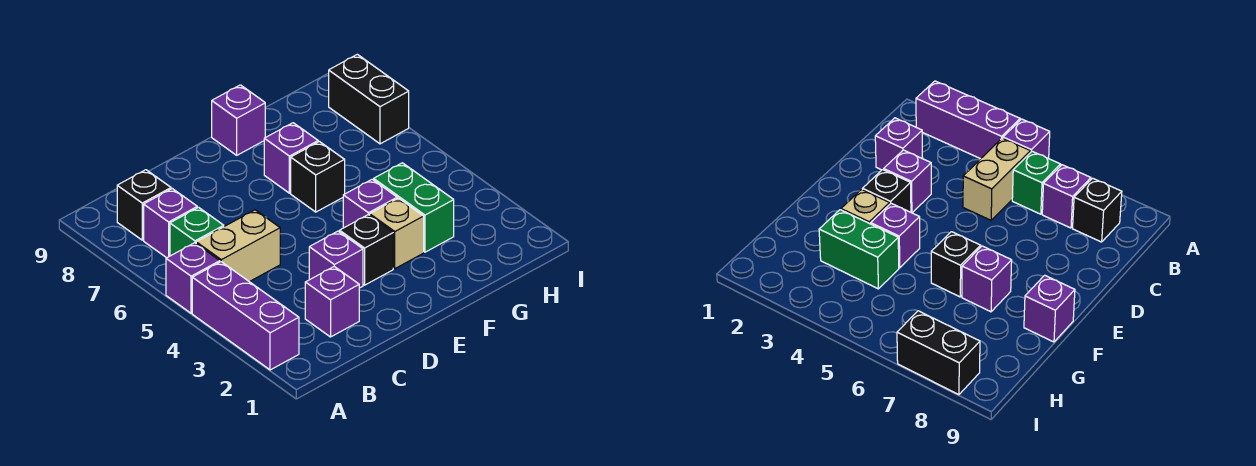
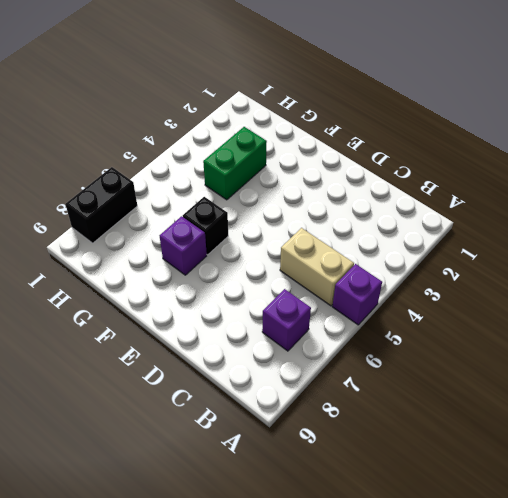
none -> purple brick A2:A4 level 1
none -> green brick B6 level 1
none -> black brick B8 level 1

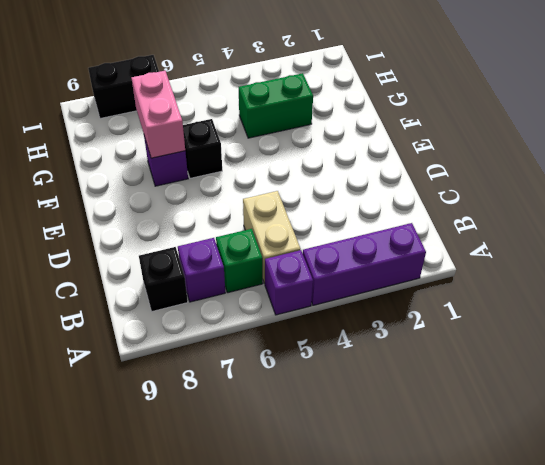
pink brick F7:G7 level 2 -> none
none -> purple brick C2 level 1
none -> purple brick D3 level 1
none -> black brick E3 level 1

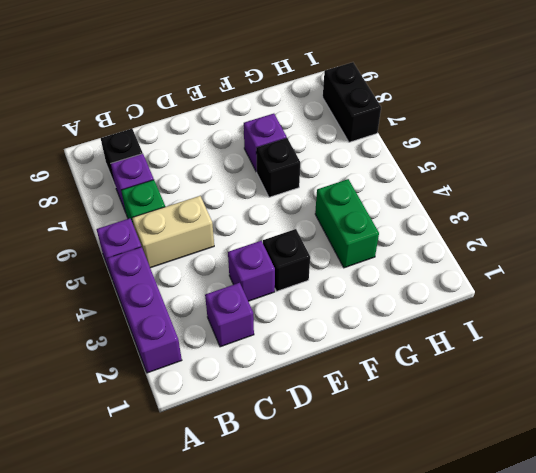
none -> tan brick F3 level 1
none -> purple brick F4 level 1
none -> purple brick F9 level 1

